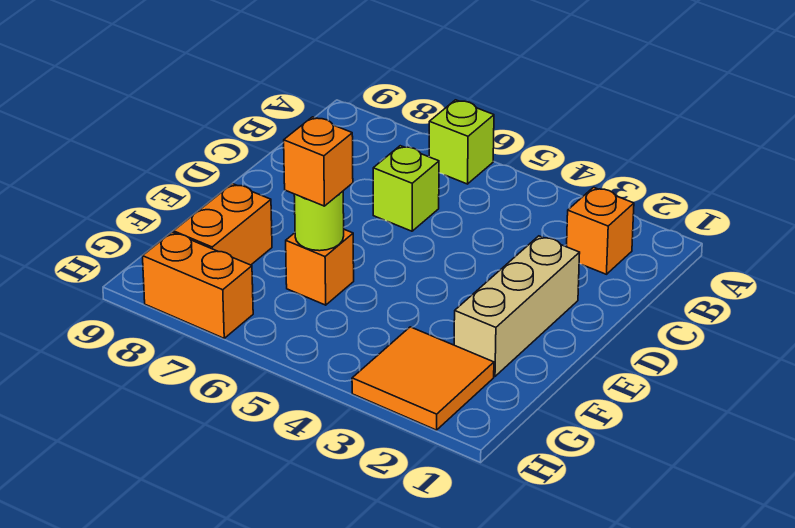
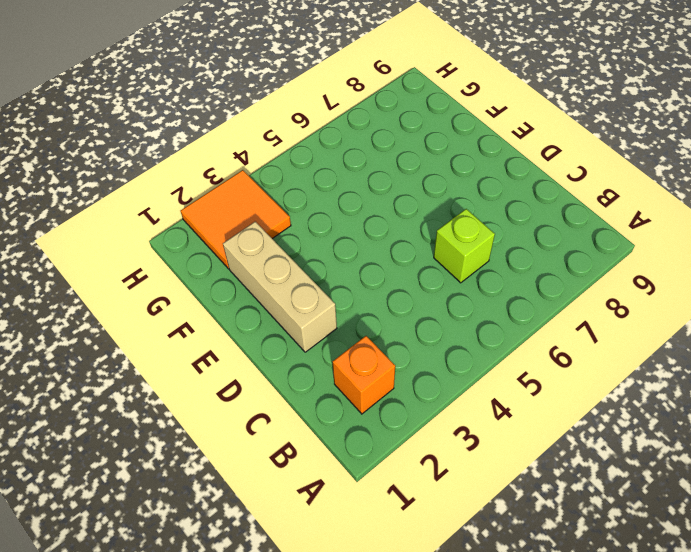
none -> lime brick A6 level 1
none -> orange brick F6 level 1

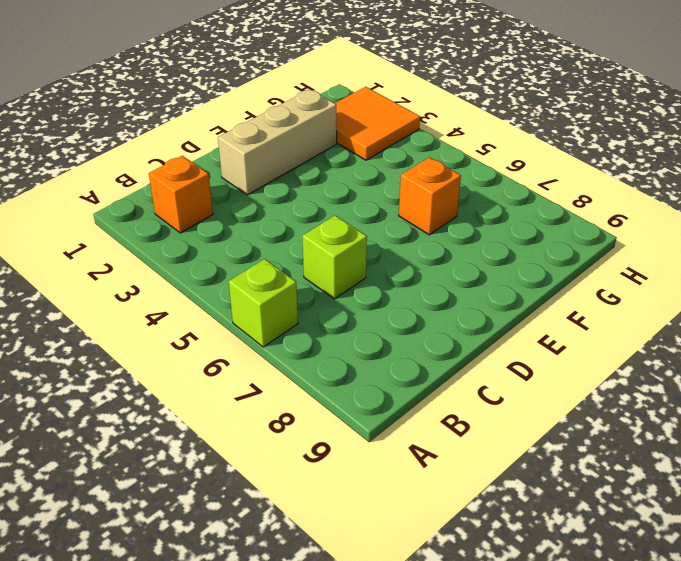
none -> orange brick F8:G8 level 1
none -> orange brick H7:H8 level 1

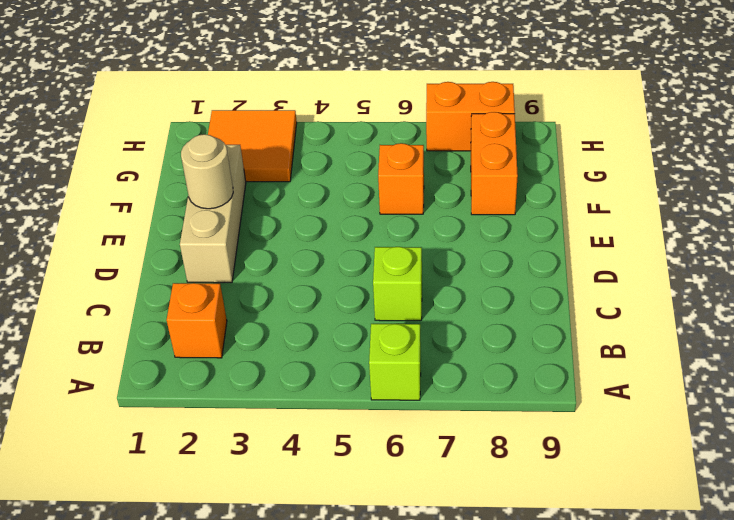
tan round brick E2 level 2 -> none
none -> lime round brick F6 level 2
none -> orange brick F6 level 3

